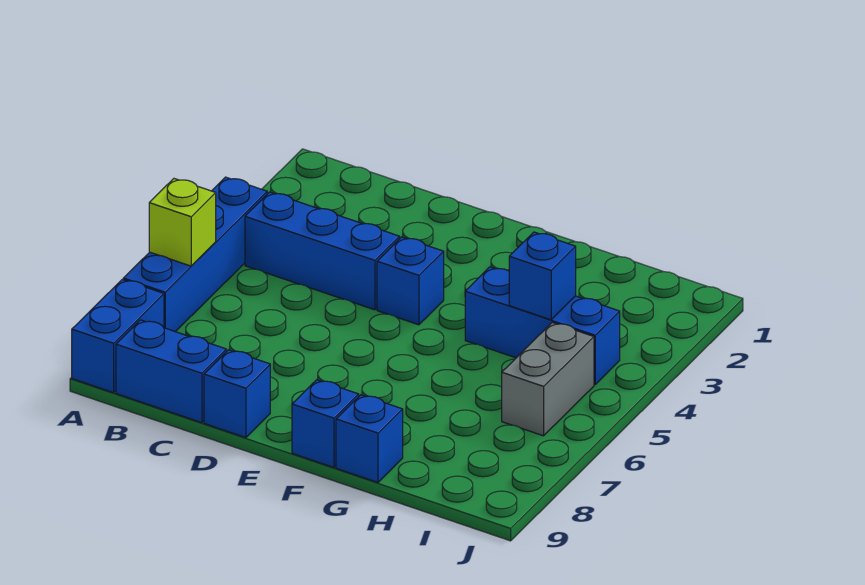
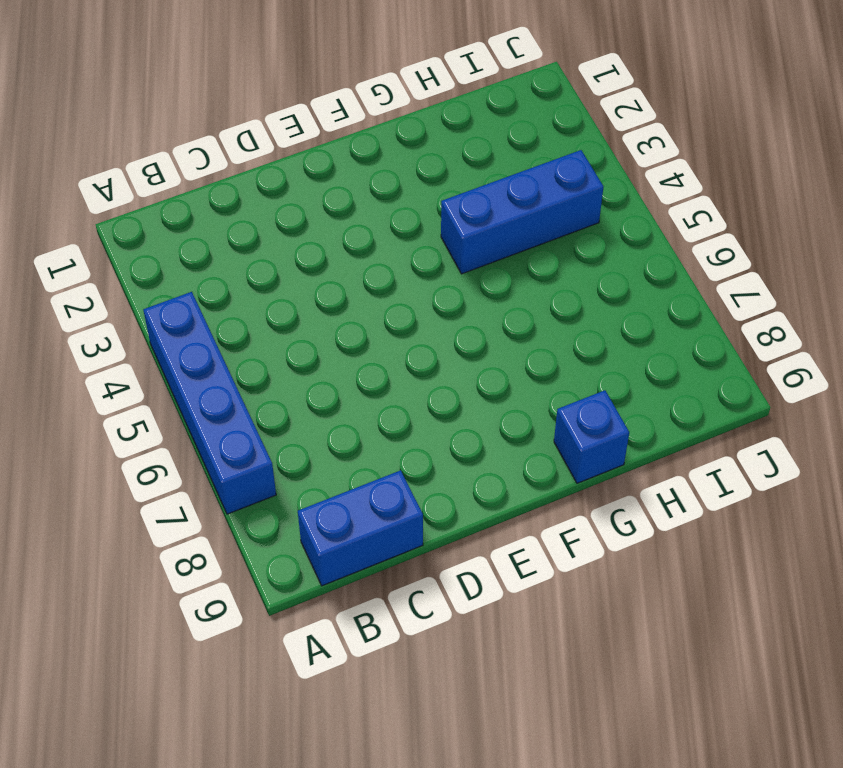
none -> blue brick A8:A9 level 1
none -> blue brick B4:D4 level 1
none -> blue brick D9 level 1

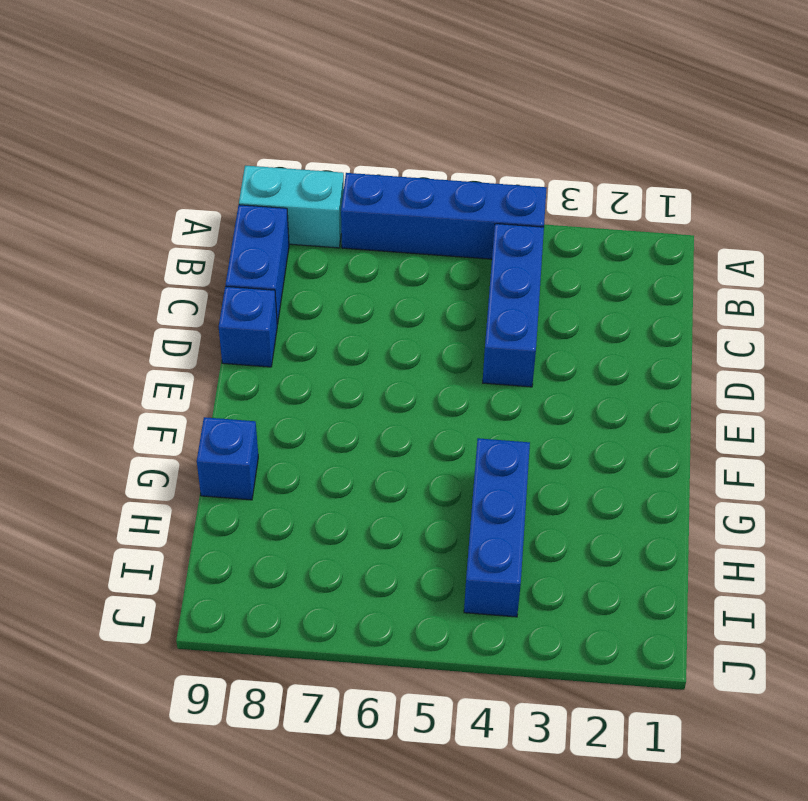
cyan brick A8:A9 level 1 -> blue brick A8:A9 level 1
none -> blue brick E4 level 1
none -> blue brick F9 level 1
none -> grey brick I5:I6 level 1

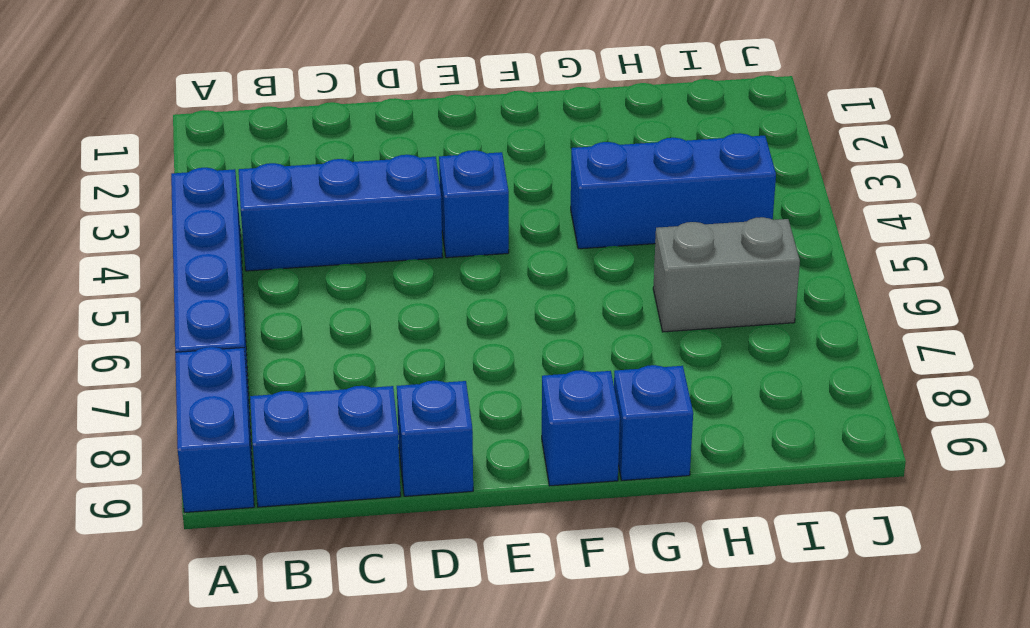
grey brick H6:I6 level 1 -> grey brick I5:I6 level 1
none -> lime brick A6 level 2
none -> blue brick H4 level 2

